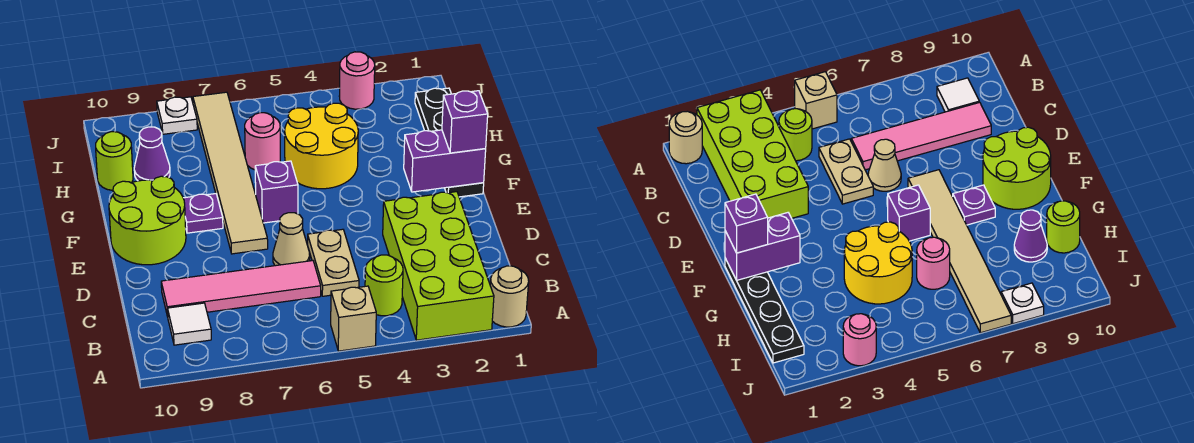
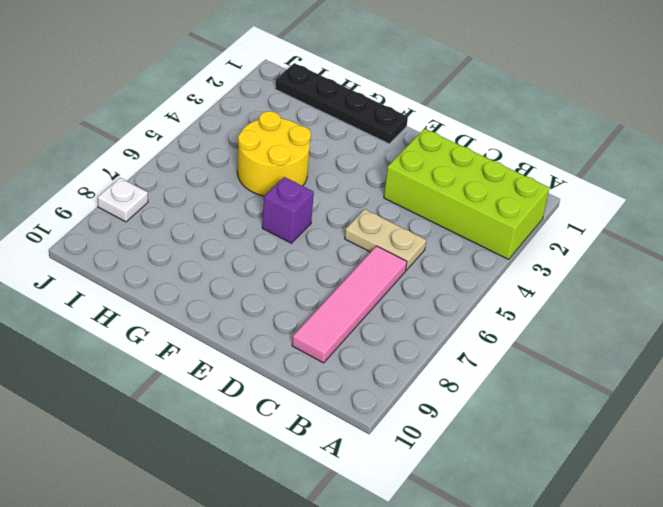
none -> tan round brick A1 level 1
none -> tan brick A5 level 1
none -> lime round brick B4 level 1

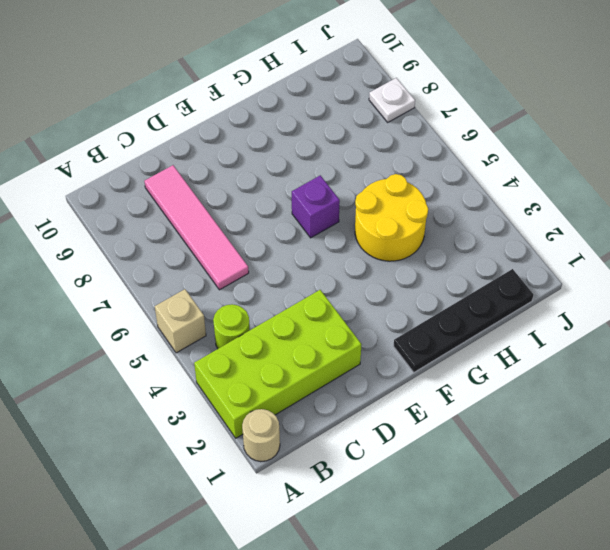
none -> white tile B9 level 1
none -> tan plate C5:D5 level 1
none -> tan cone D6 level 1

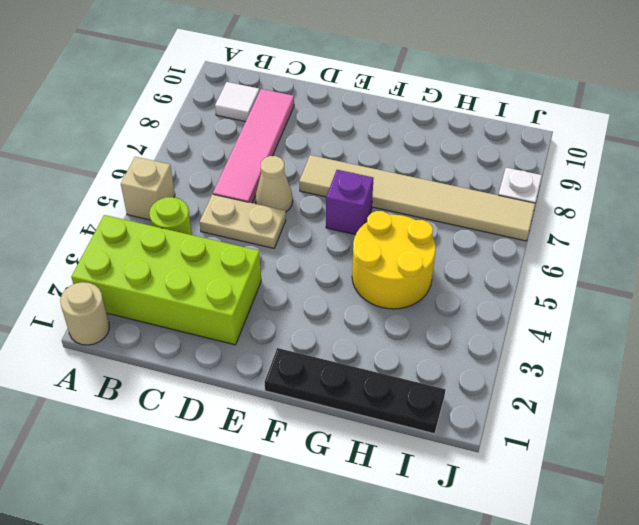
none -> lime round brick E9:F10 level 1
none -> purple plate F8 level 1
none -> pink round brick H6 level 1

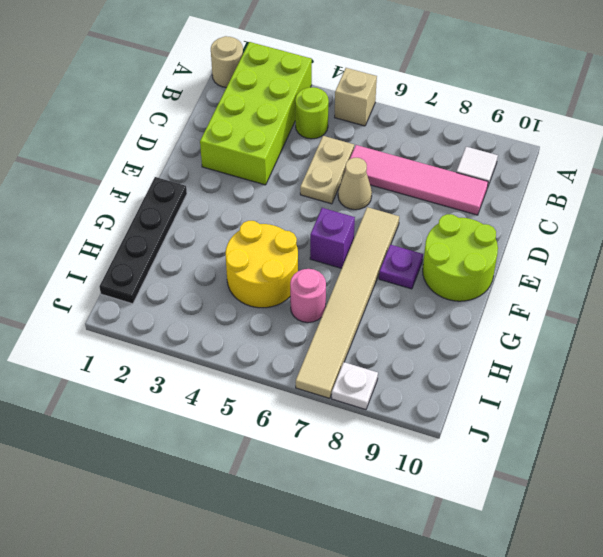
none -> purple cone H9 level 1
none -> lime round brick H10 level 1
none -> pink round brick J3 level 1

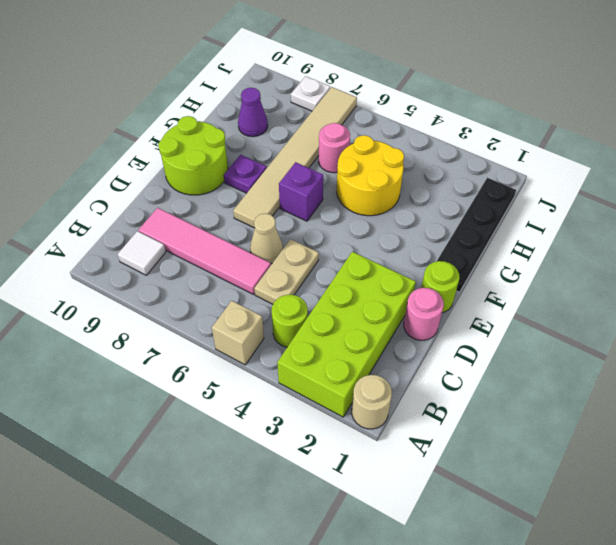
pink round brick D1 level 1 -> pink round brick J3 level 1
lime round brick E1 level 1 -> lime round brick H10 level 1
none -> purple brick F1:F2 level 2
none -> purple brick F1 level 3

